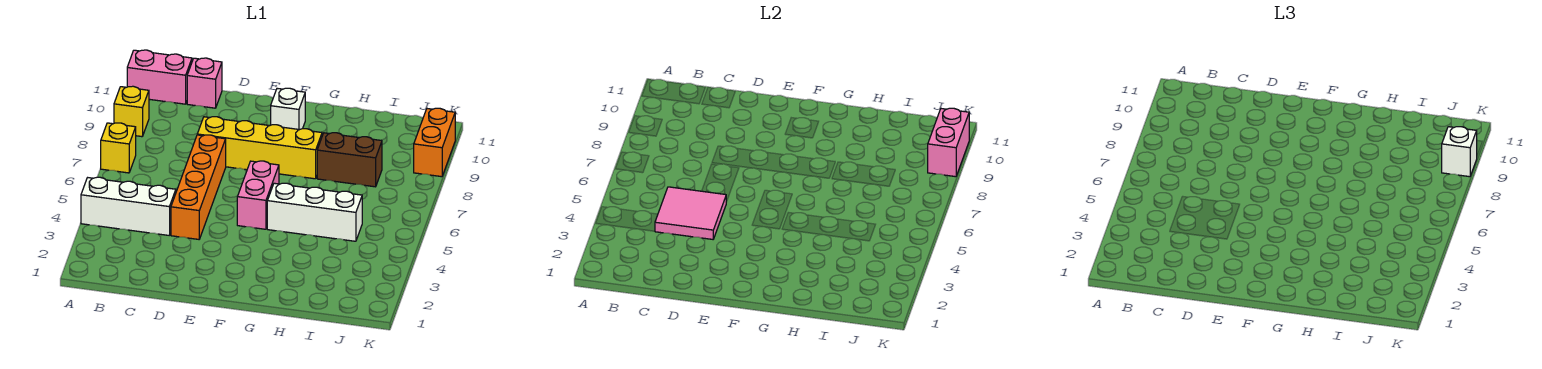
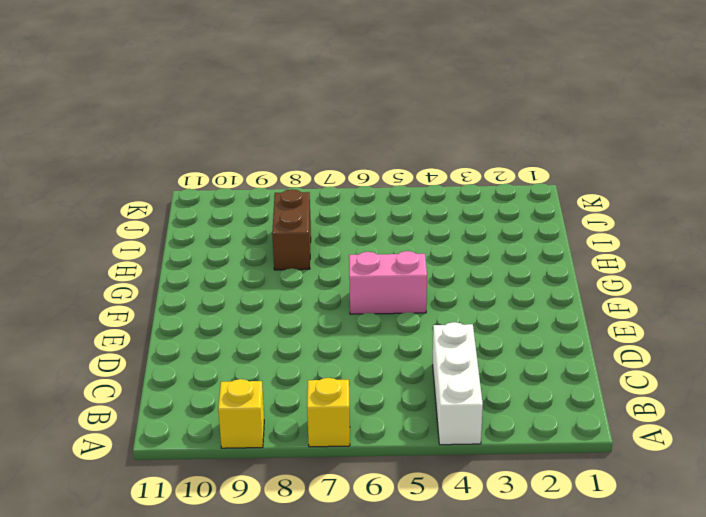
none -> pink brick A11:B11 level 1
none -> pink brick C11 level 1
none -> orange brick D4:D7 level 1

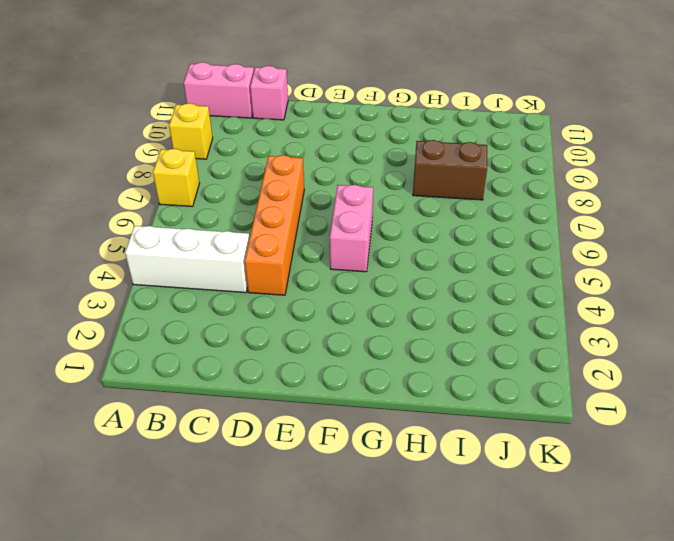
none -> yellow brick D8:G8 level 1
none -> white brick F10 level 1
none -> white brick G5:I5 level 1

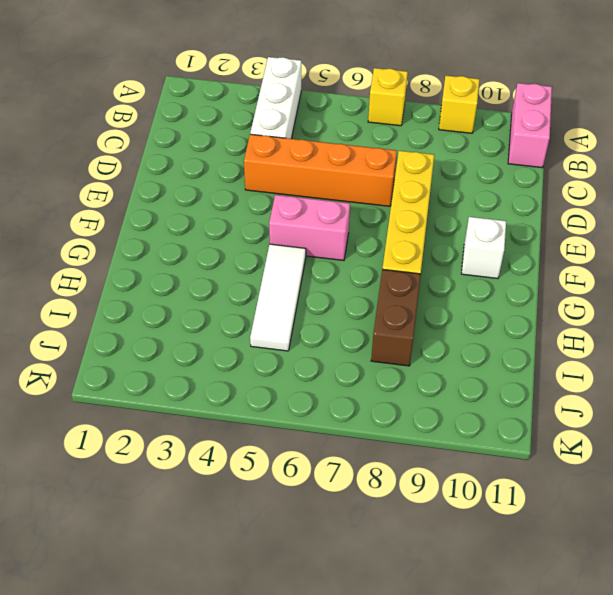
white tile G5:I5 level 1 -> white brick G5:I5 level 1
none -> pink brick C11 level 1
none -> orange brick K9:K10 level 1
none -> pink tile C4:D5 level 2

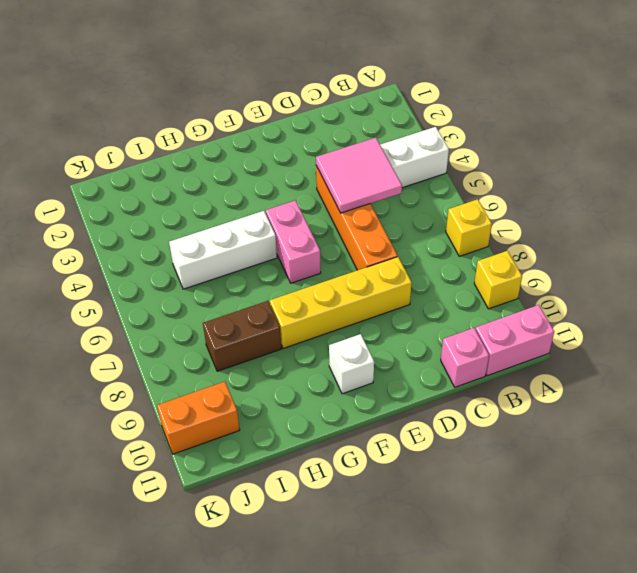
orange brick J10:K10 level 1 -> orange brick K9:K10 level 1
none -> pink brick K9:K10 level 2
none -> white brick K9 level 3

